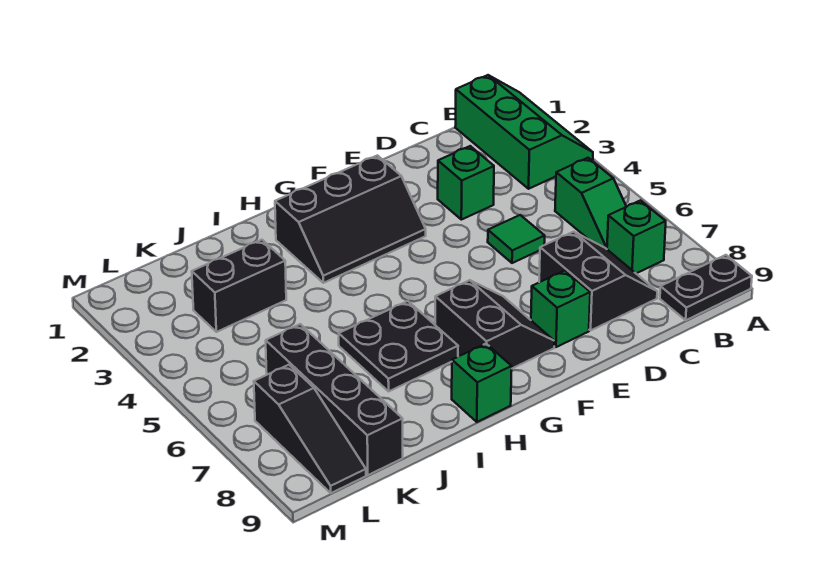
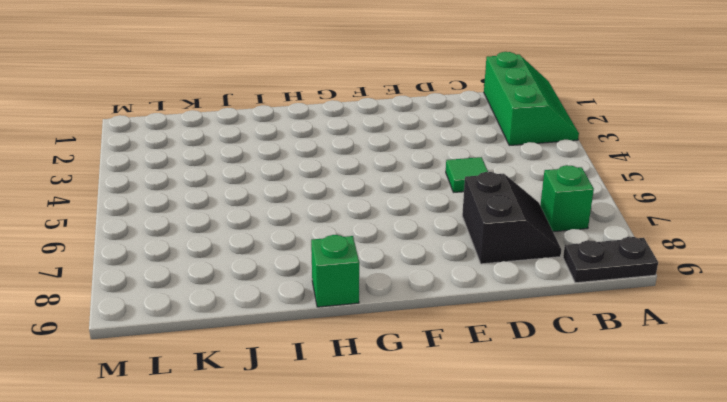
none -> green slope B5:B6 level 1 top 5
none -> green brick D3 level 1
none -> green brick E8 level 1

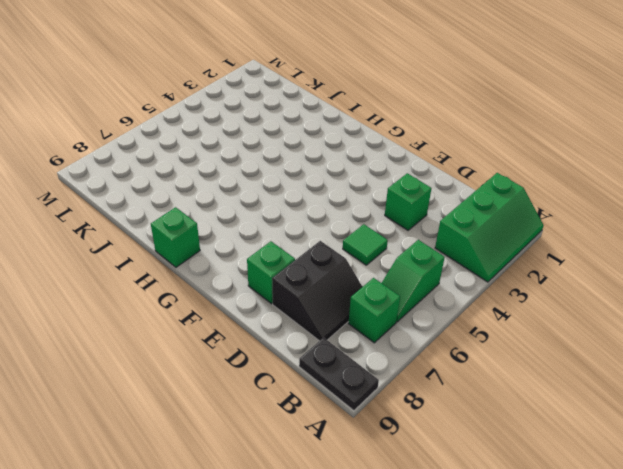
none -> black slope F2:H3 level 1 top 2
none -> black slope F7:G8 level 1 top G
none -> black plate H6:I7 level 1

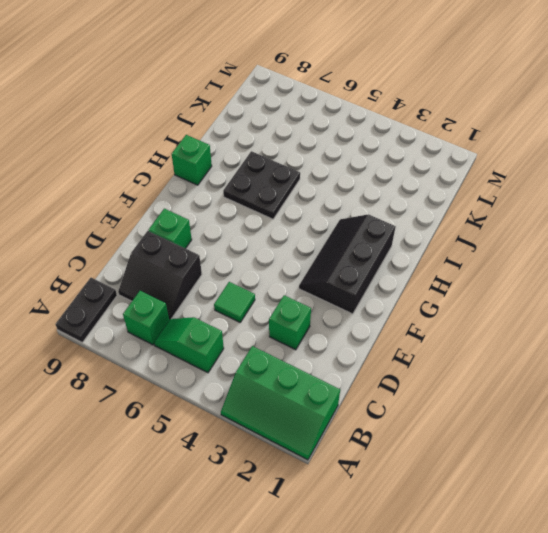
none -> black slope F7:G8 level 1 top G
none -> black brick J3:K3 level 1
none -> black brick K6:K9 level 1

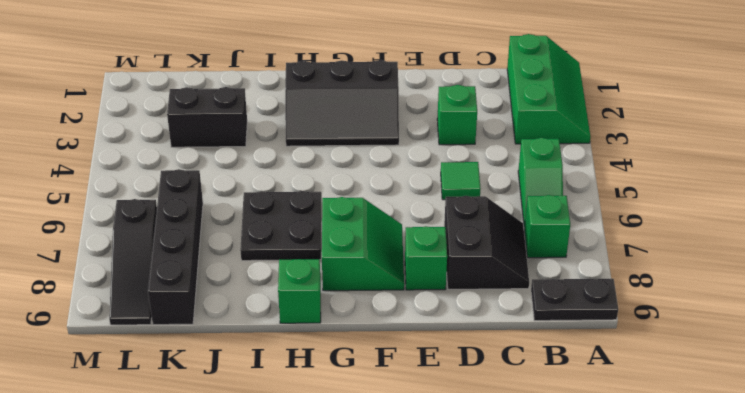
green slope F7:G8 level 1 top G -> black slope F7:G8 level 1 top G

